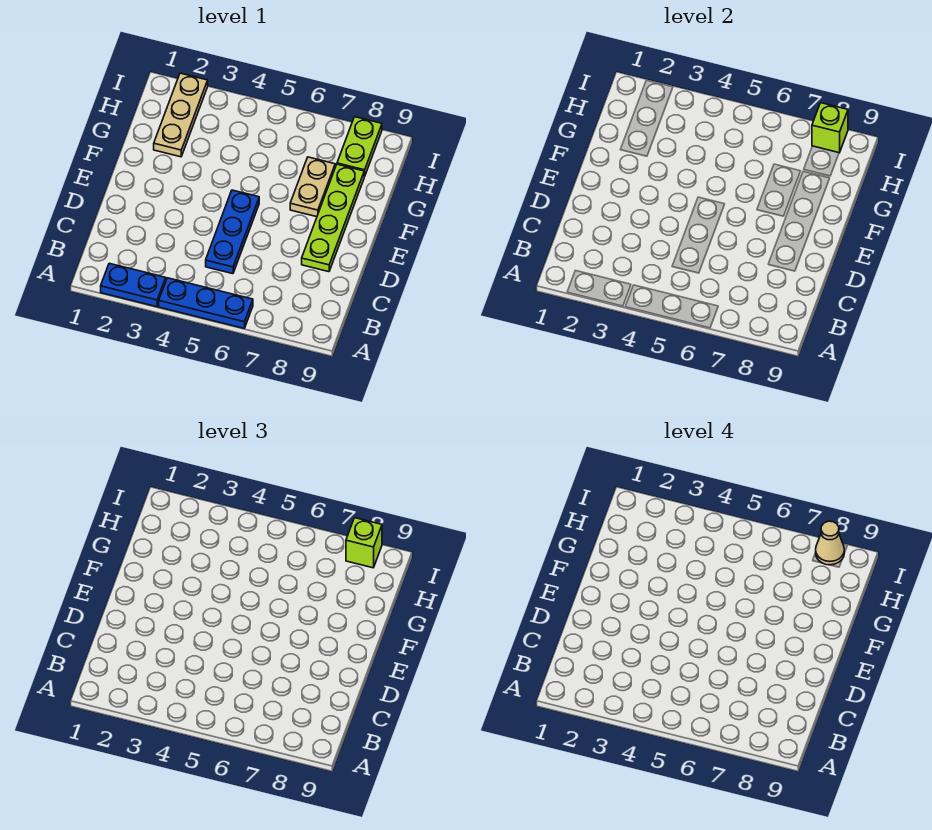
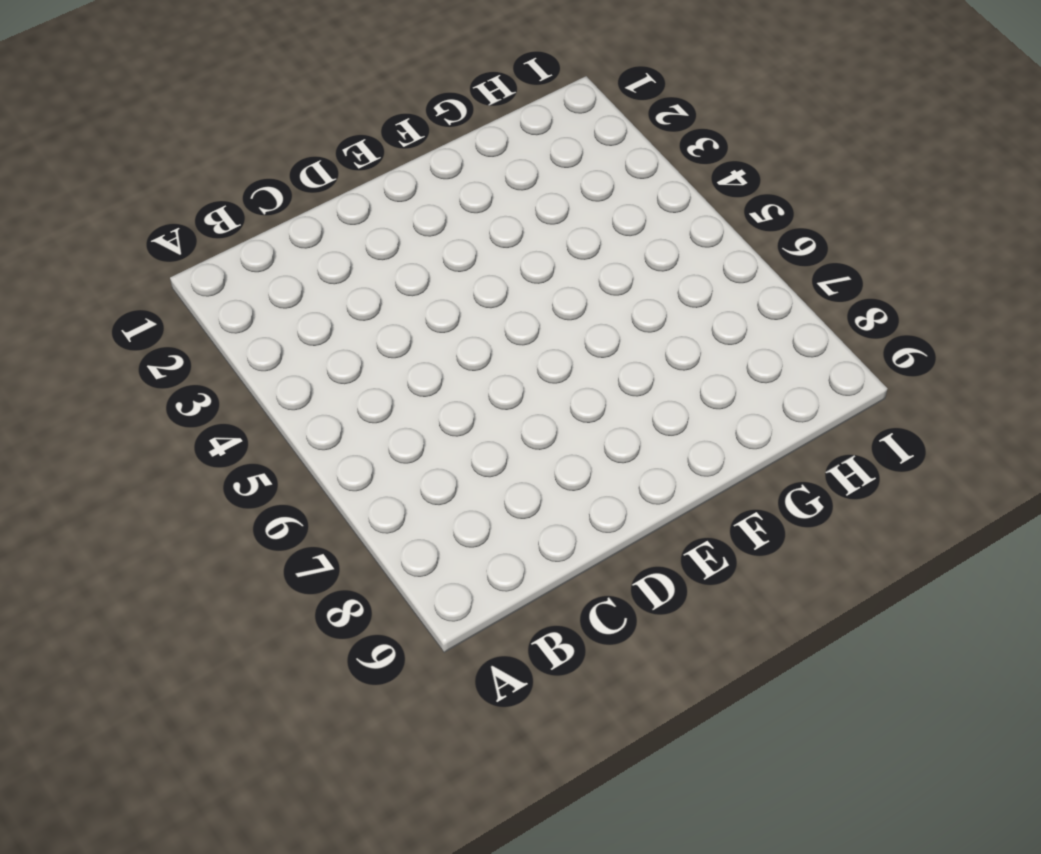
none -> blue plate A2:A3 level 1
none -> blue plate A4:A6 level 1

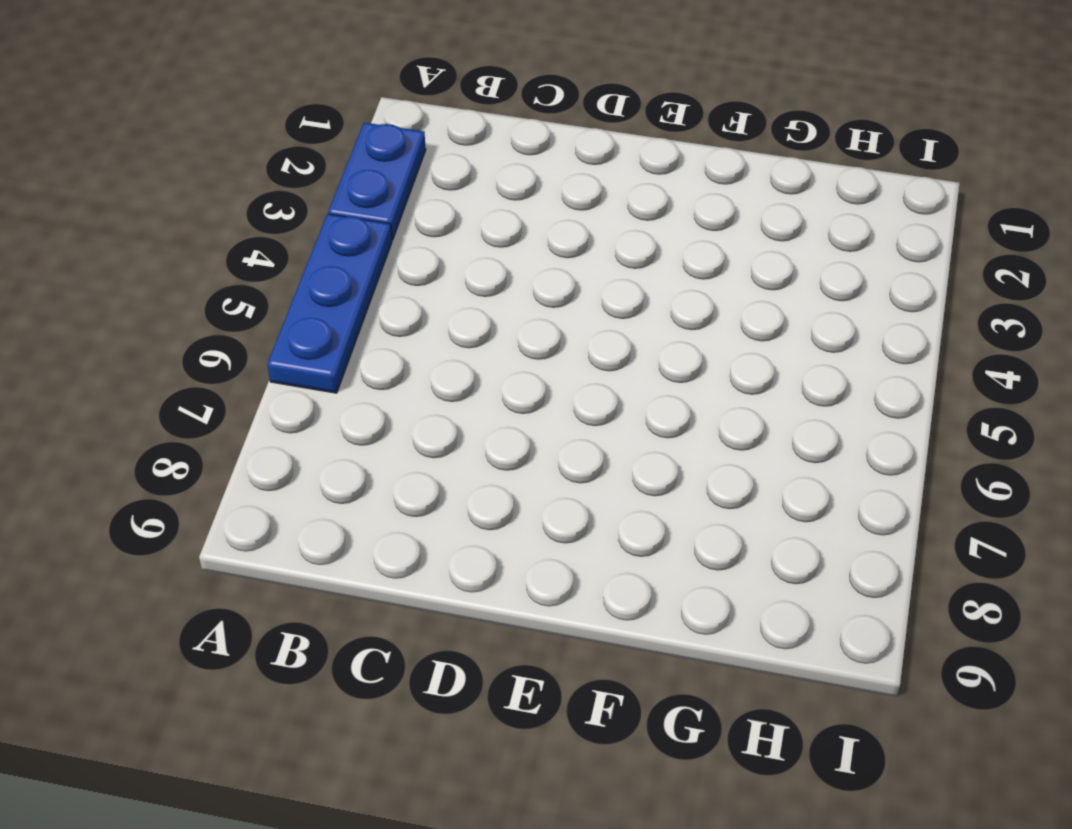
none -> blue plate C5:E5 level 1
none -> lime plate D8:G8 level 1

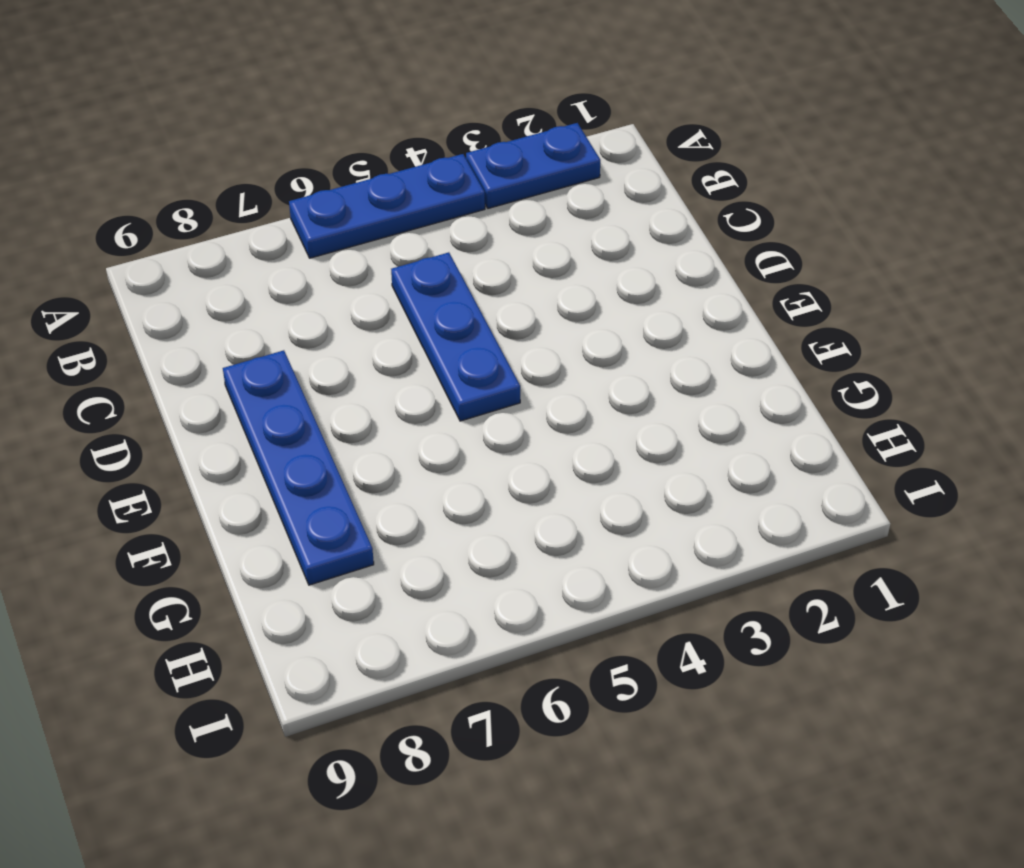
blue plate D8:G8 level 1 -> lime plate D8:G8 level 1
none -> tan plate F7:G7 level 1
none -> tan plate G2:I2 level 1

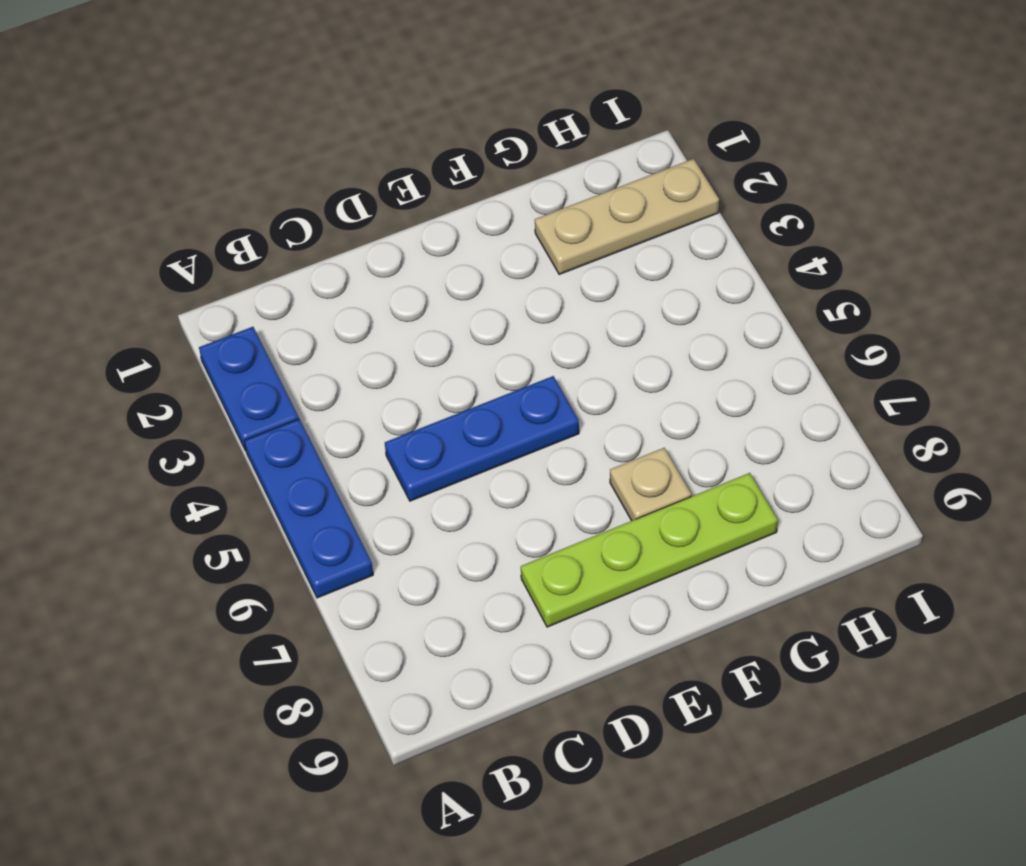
tan plate F7 level 1 -> tan plate F7:G7 level 1
none -> lime plate H8:I8 level 1
none -> lime brick I8 level 2

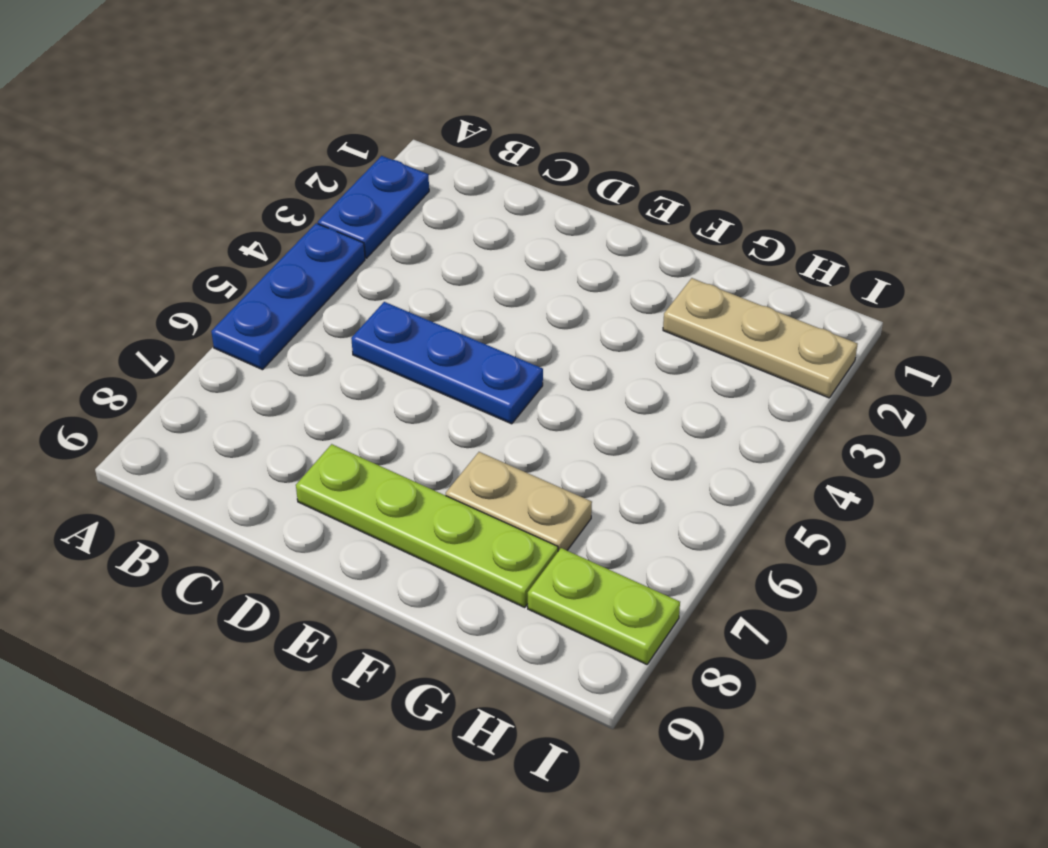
none -> lime brick I8 level 2
none -> lime brick I8 level 3

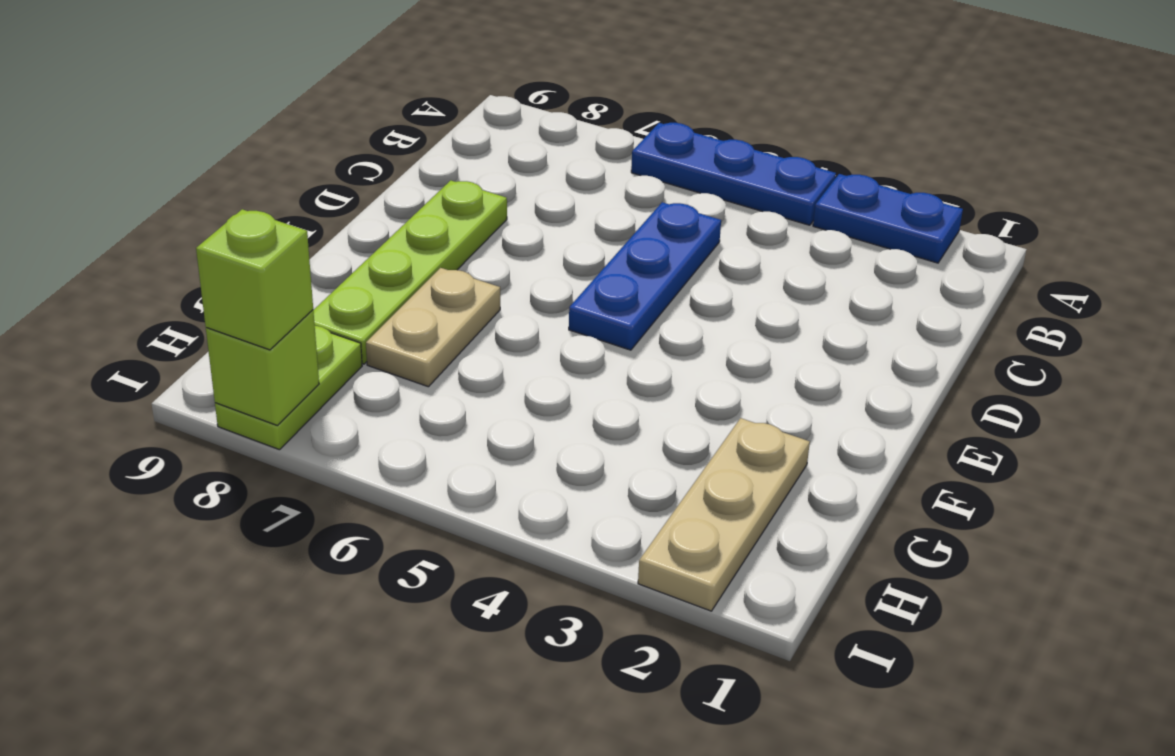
none -> tan cone I8 level 4

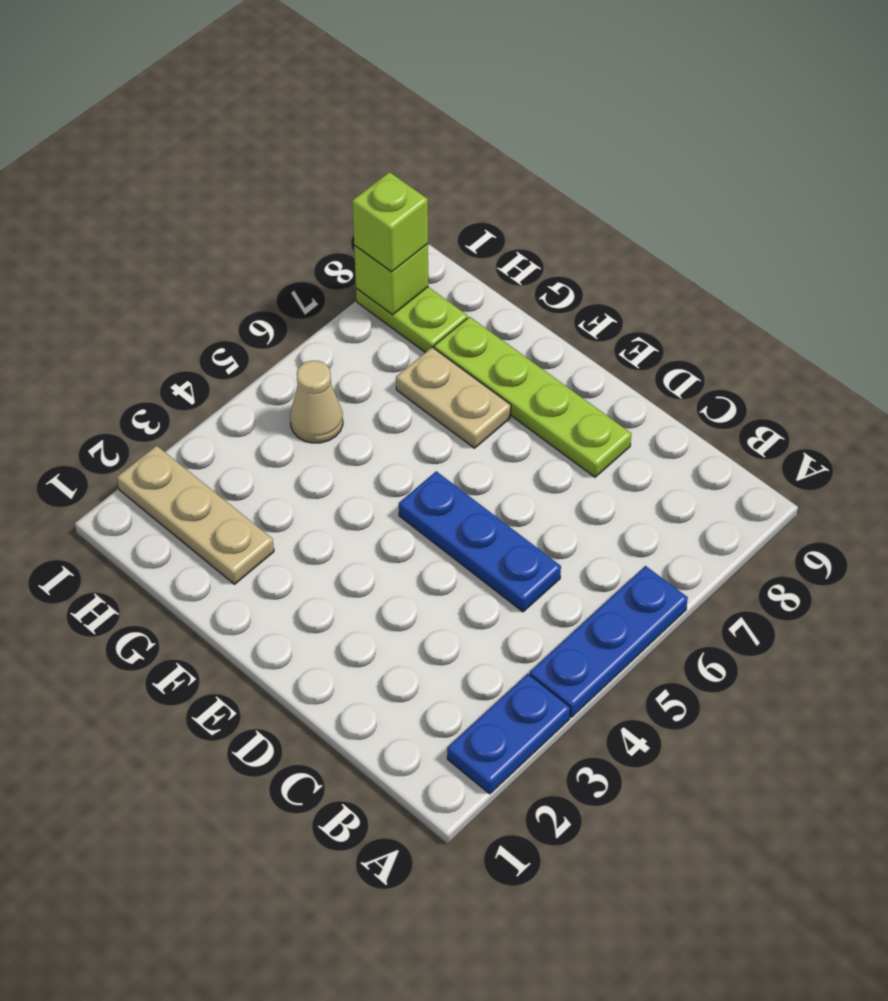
tan cone H5 level 1 -> tan cone I8 level 4

